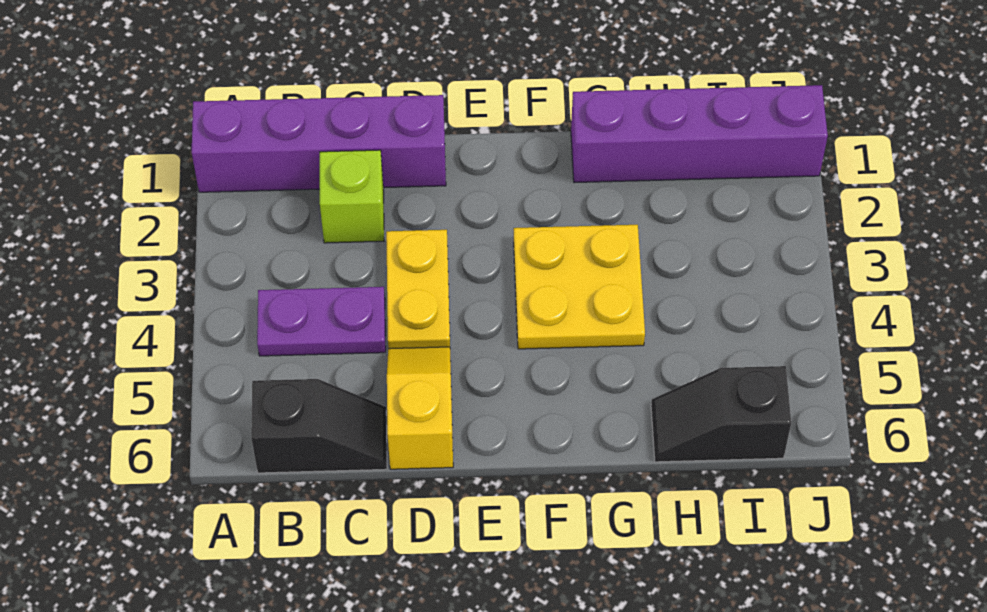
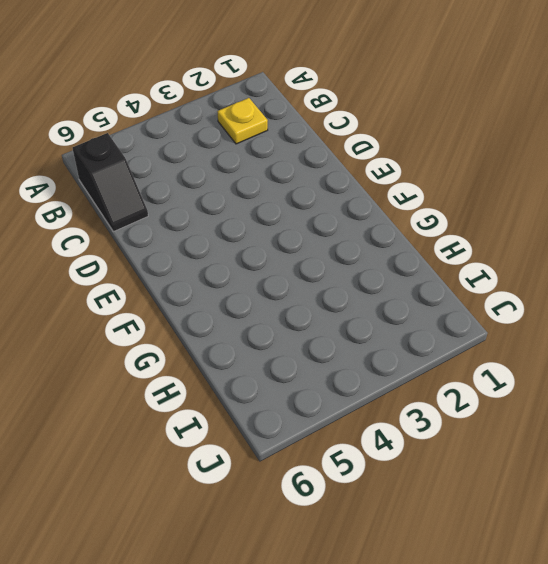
yellow plate B2 level 1 -> none
none -> purple brick A1:D1 level 1
none -> purple plate B4:C4 level 1

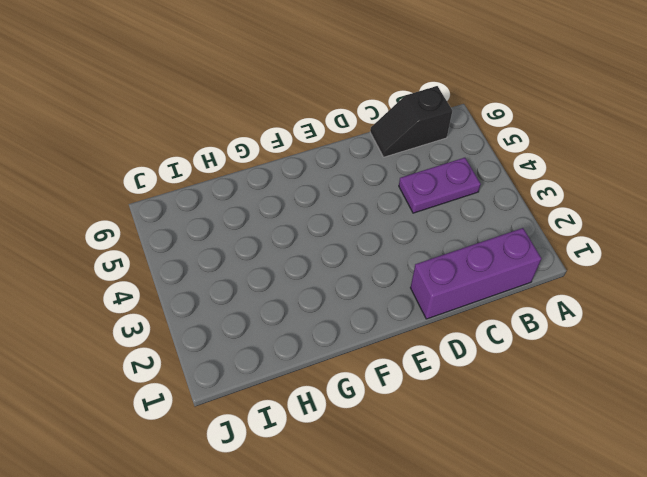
purple brick B1:D1 level 1 -> purple brick A1:D1 level 1
none -> lime brick C2 level 1
none -> yellow plate D3:D4 level 1

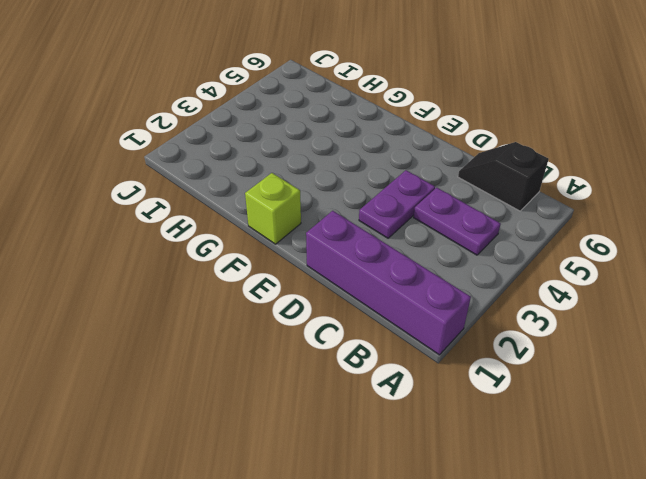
purple plate D3:D4 level 1 -> yellow plate D3:D4 level 1
lime brick F1 level 1 -> lime brick C2 level 1
none -> yellow slope D5:D6 level 1 top 6
none -> yellow plate F3:G4 level 1

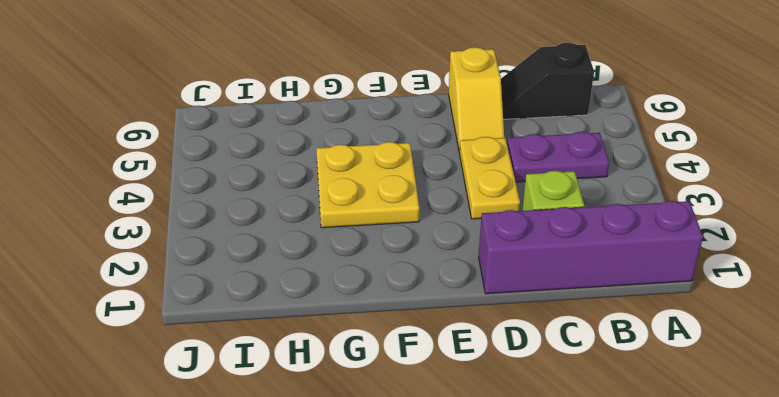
none -> purple brick G1:J1 level 1
none -> black slope H6:I6 level 1 top I

